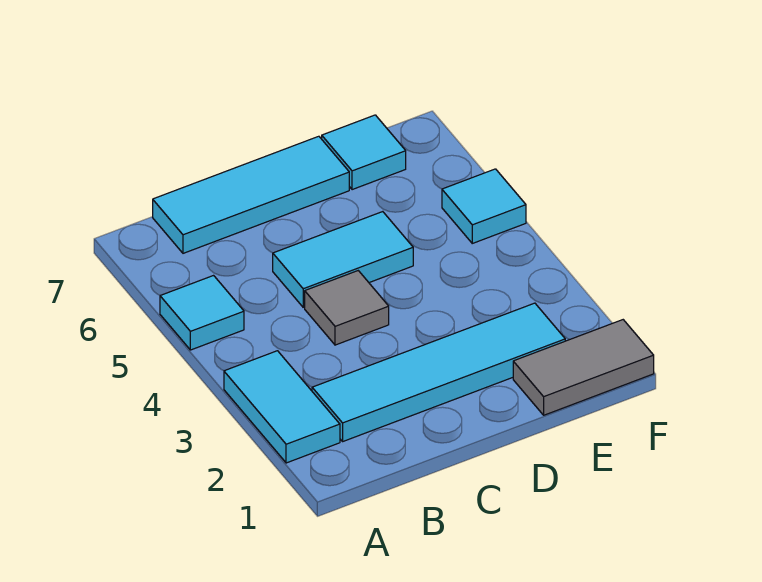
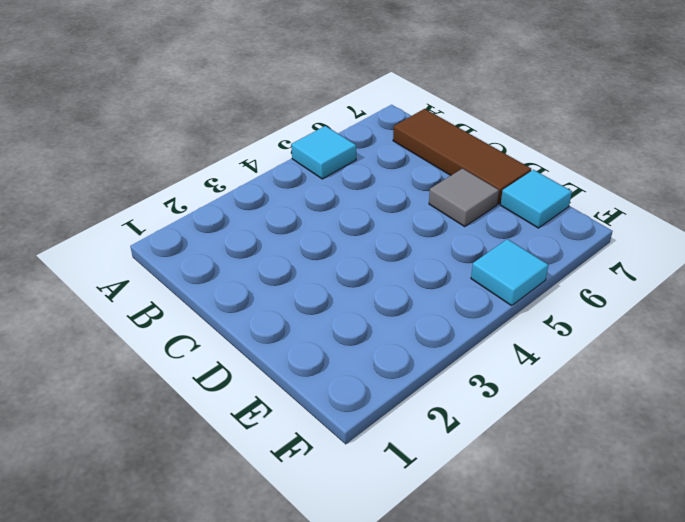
brown tile B7:D7 level 1 -> cyan tile B7:D7 level 1
grey tile D6 level 1 -> grey tile C4 level 1
none -> cyan tile A2:A3 level 1
none -> cyan tile B2:E2 level 1

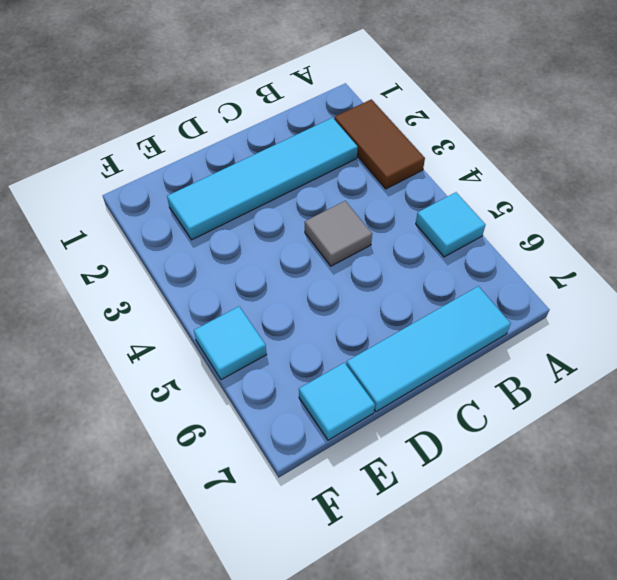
brown tile A2:A3 level 1 -> cyan tile A2:A3 level 1
none -> cyan tile C5:D5 level 1
none -> grey tile E1:F1 level 1

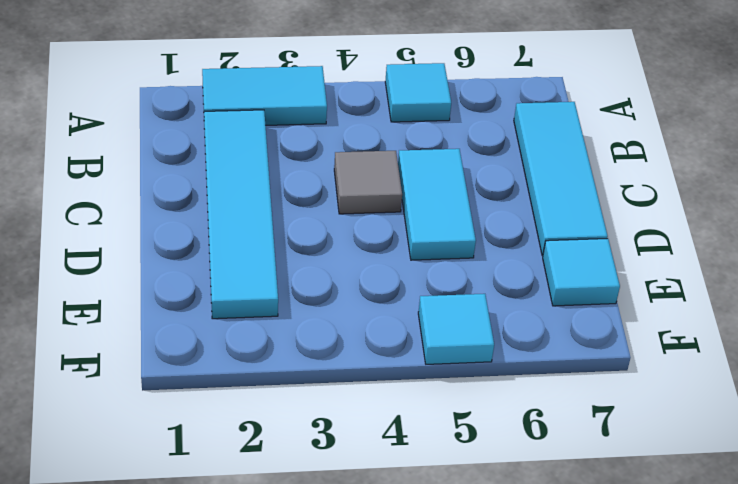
none -> grey tile E1:F1 level 1

